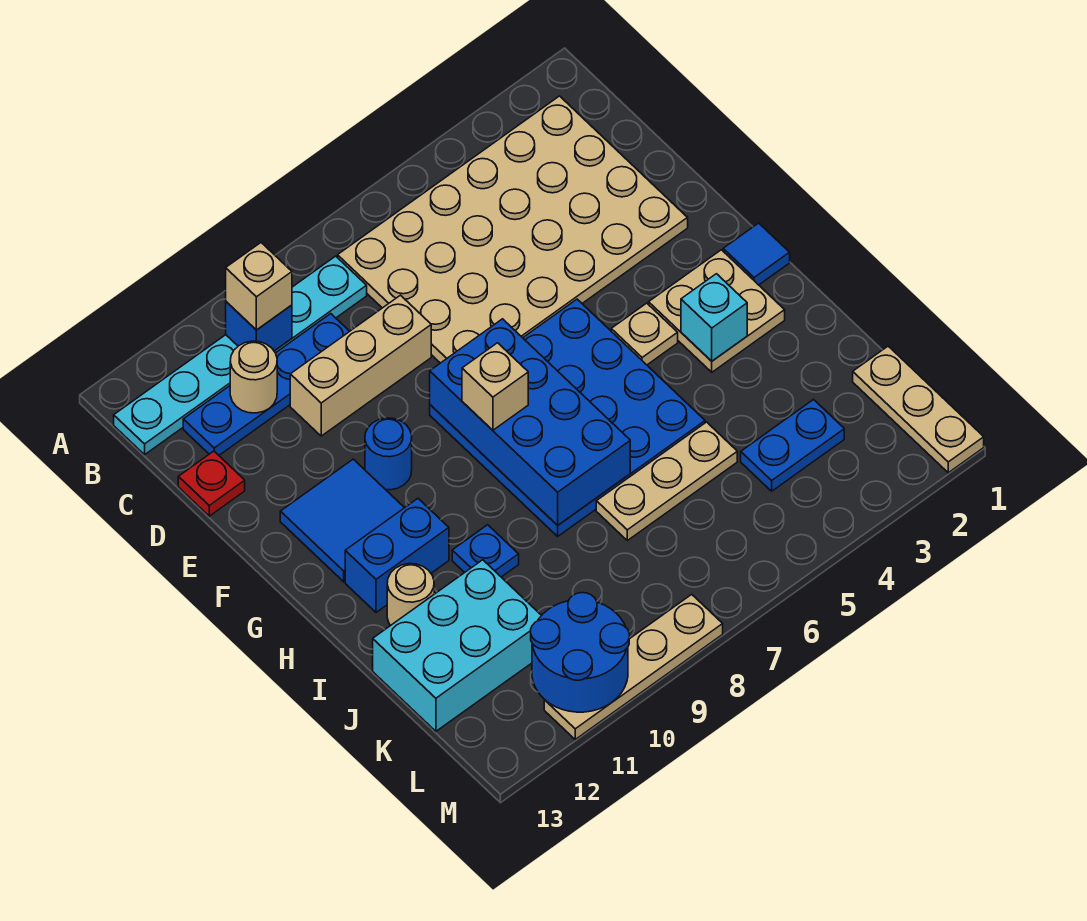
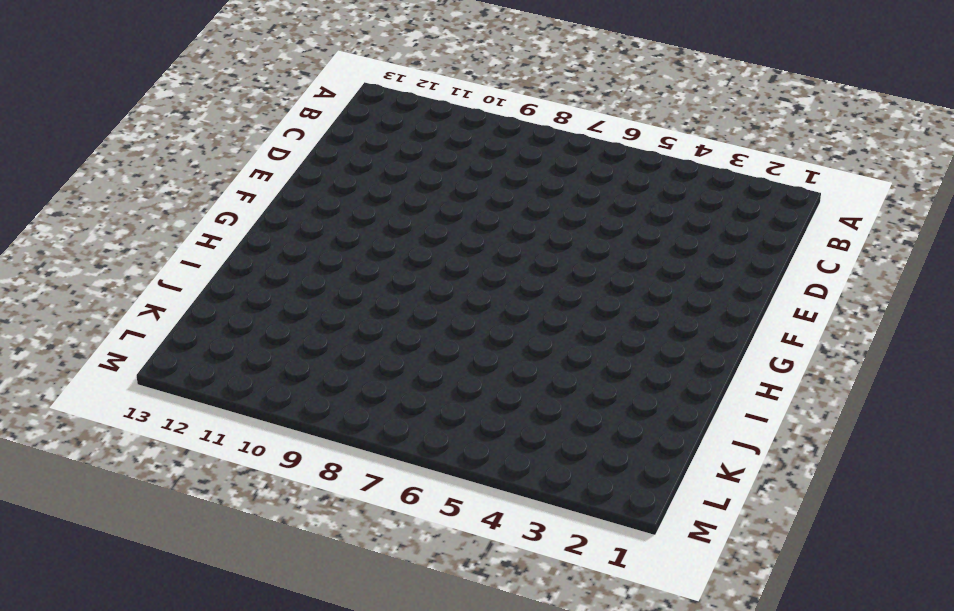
none -> tan plate B2:E7 level 1
none -> cyan plate B8:B13 level 1
none -> blue plate C9:C12 level 1

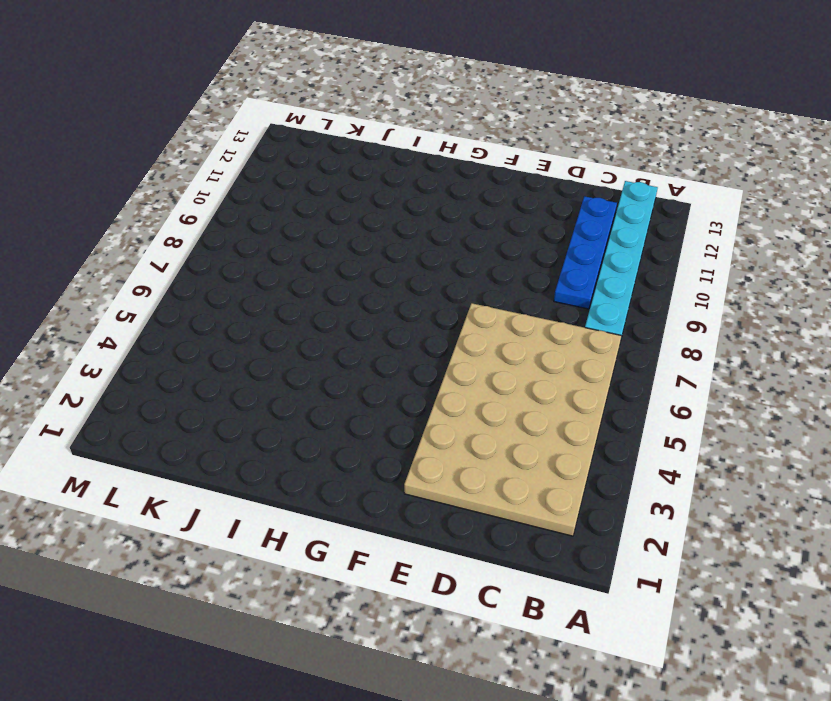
none -> tan brick D8:D10 level 1
none -> red plate D13 level 1
none -> blue plate F5:I8 level 1

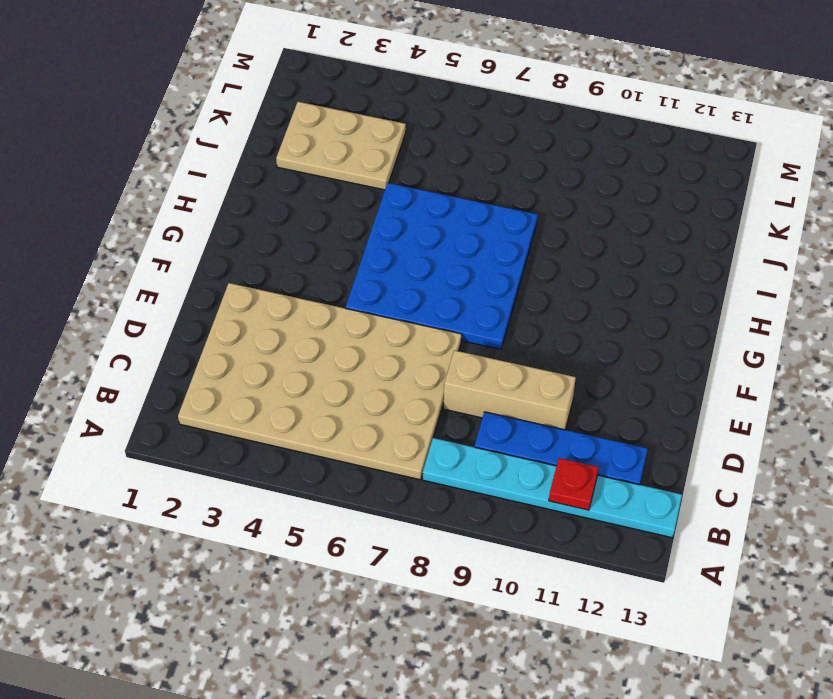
red plate B11 level 2 -> red plate D13 level 1
tan plate J2:K4 level 1 -> blue plate K3:K4 level 1
none -> blue round brick F10 level 1
none -> blue tile F11:G12 level 1
none -> blue tile G1 level 1

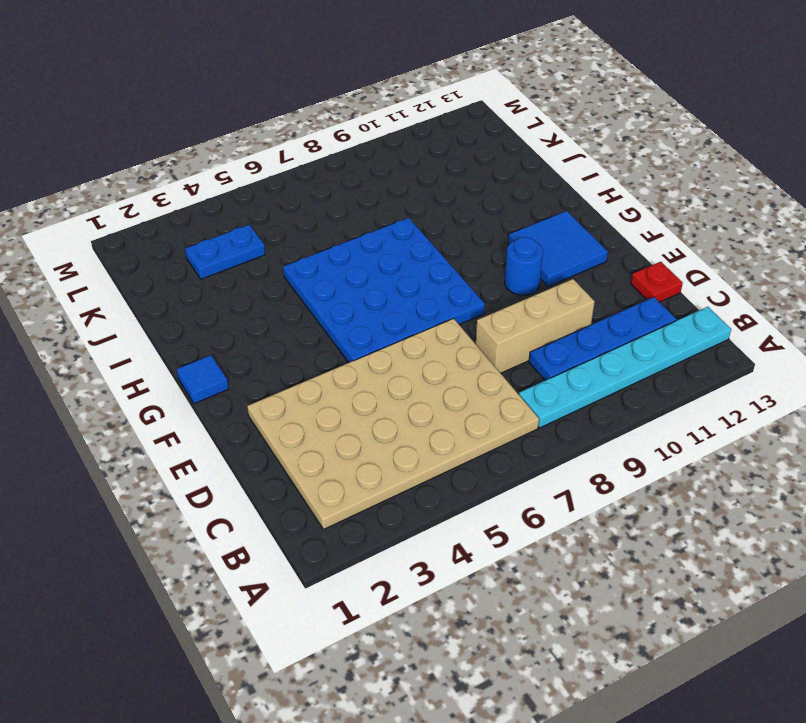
none -> tan plate G2:H3 level 1
none -> tan plate G4 level 1
none -> blue brick H11:H12 level 1

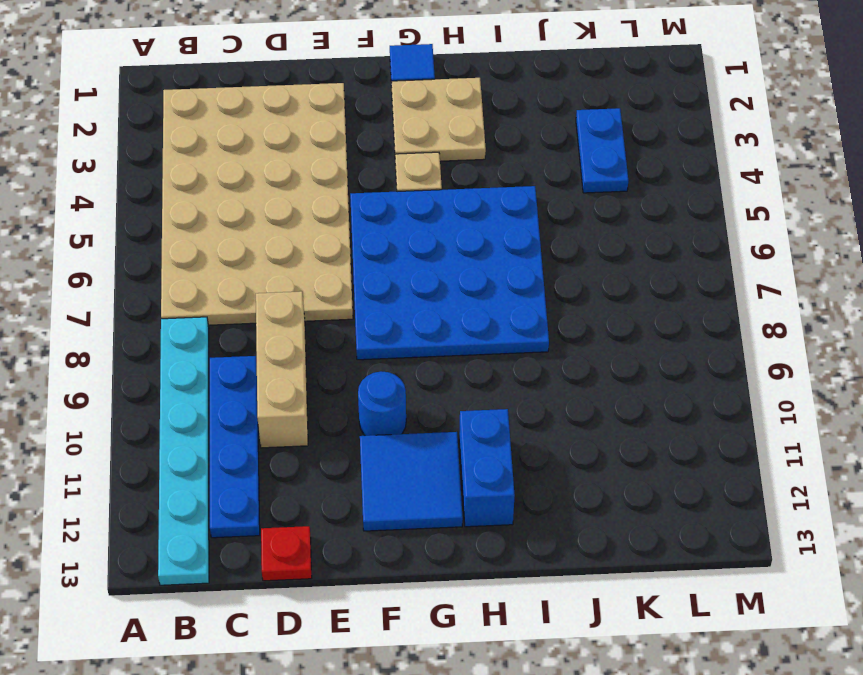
none -> blue plate I10 level 1
none -> tan round brick I12 level 1
none -> tan plate J5:J7 level 1

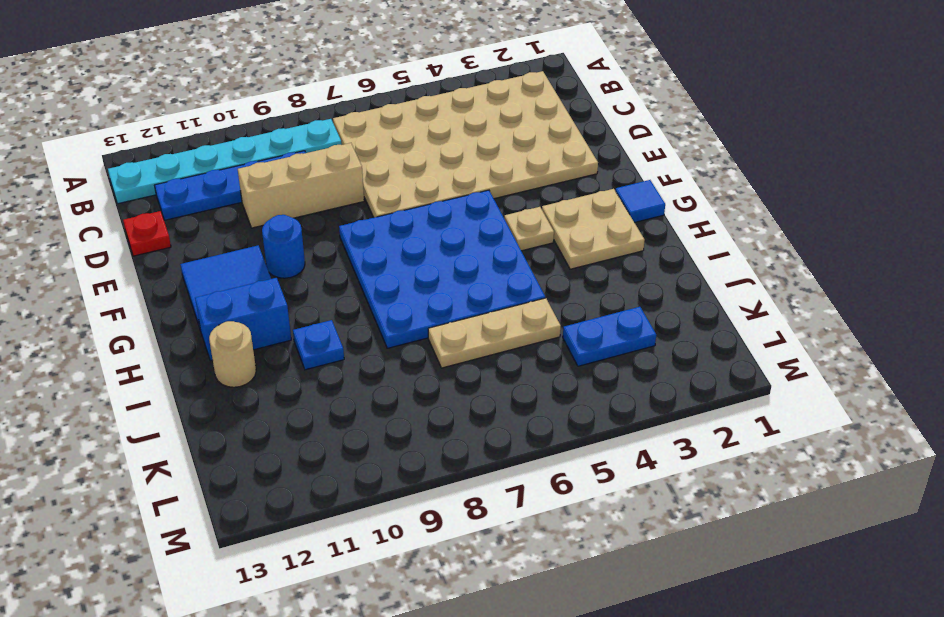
none -> cyan brick J11:K13 level 1
none -> tan plate K1:M1 level 1
none -> tan plate M8:M11 level 1

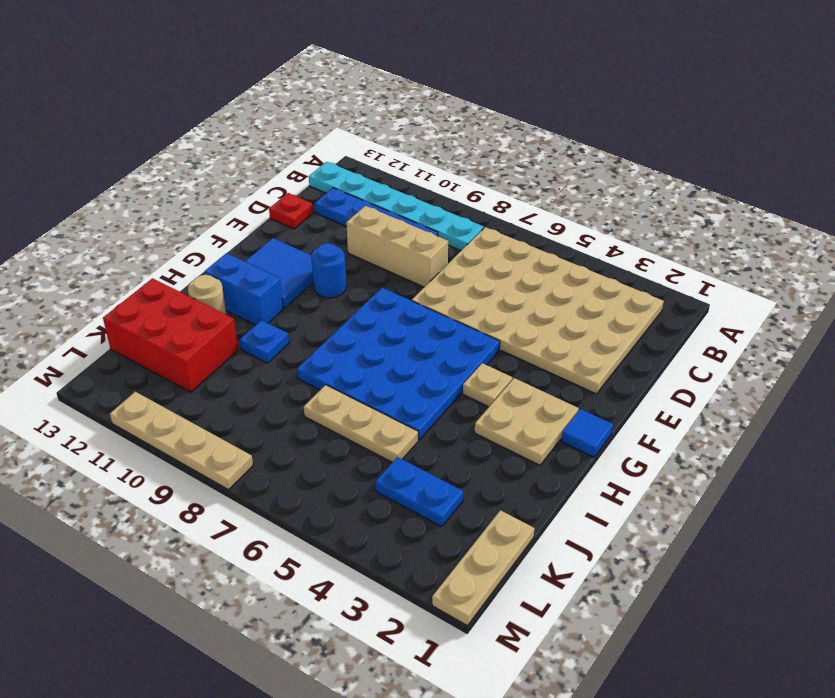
red brick J11:K13 level 1 -> cyan brick J11:K13 level 1
none -> blue brick B10 level 2
none -> tan round brick C11 level 2
none -> blue brick F7:I8 level 2

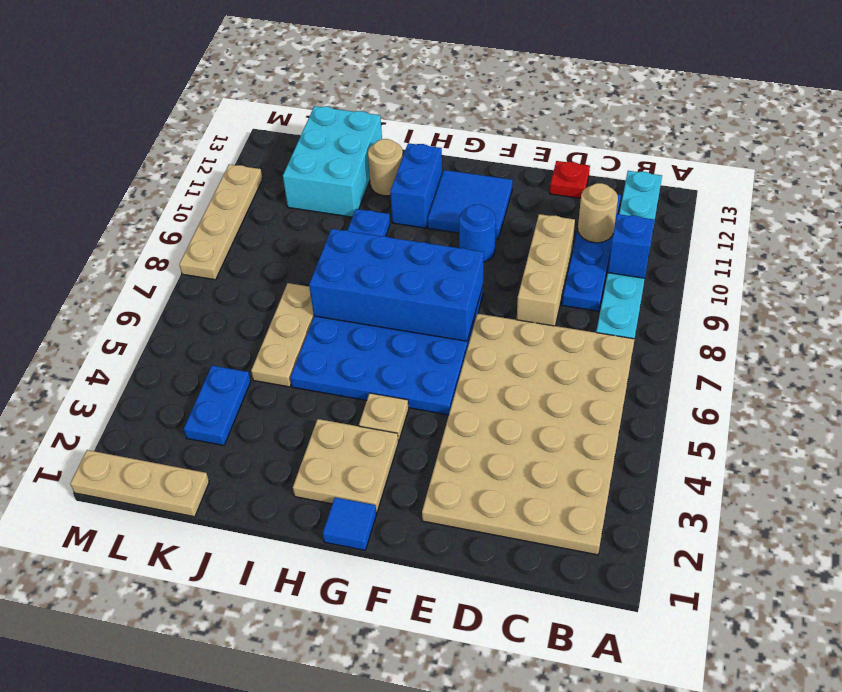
none -> cyan brick H3 level 2
none -> blue round brick L10:M11 level 2
none -> tan brick B10 level 3

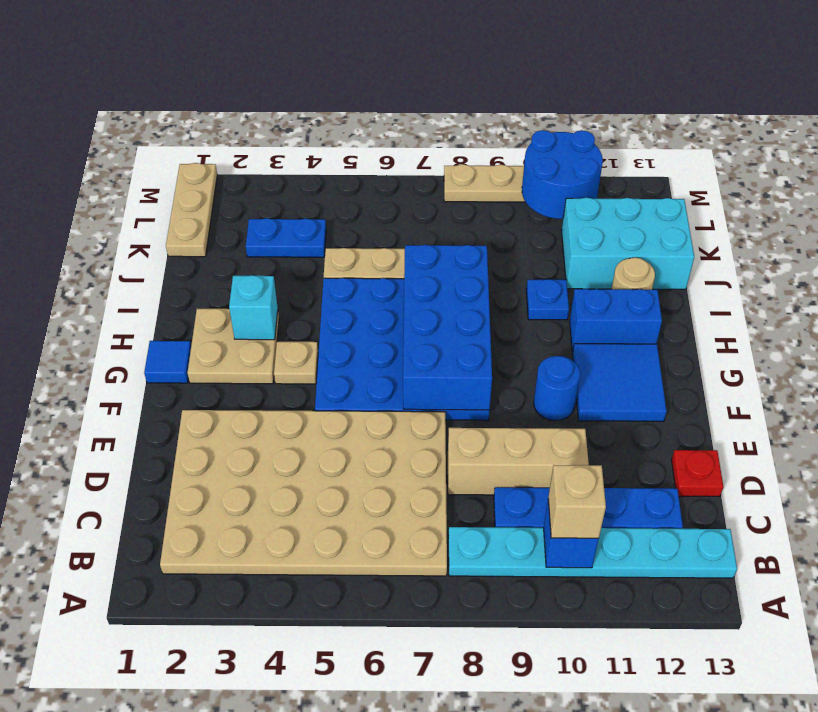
none -> tan round brick C11 level 2
none -> tan brick G8 level 3

